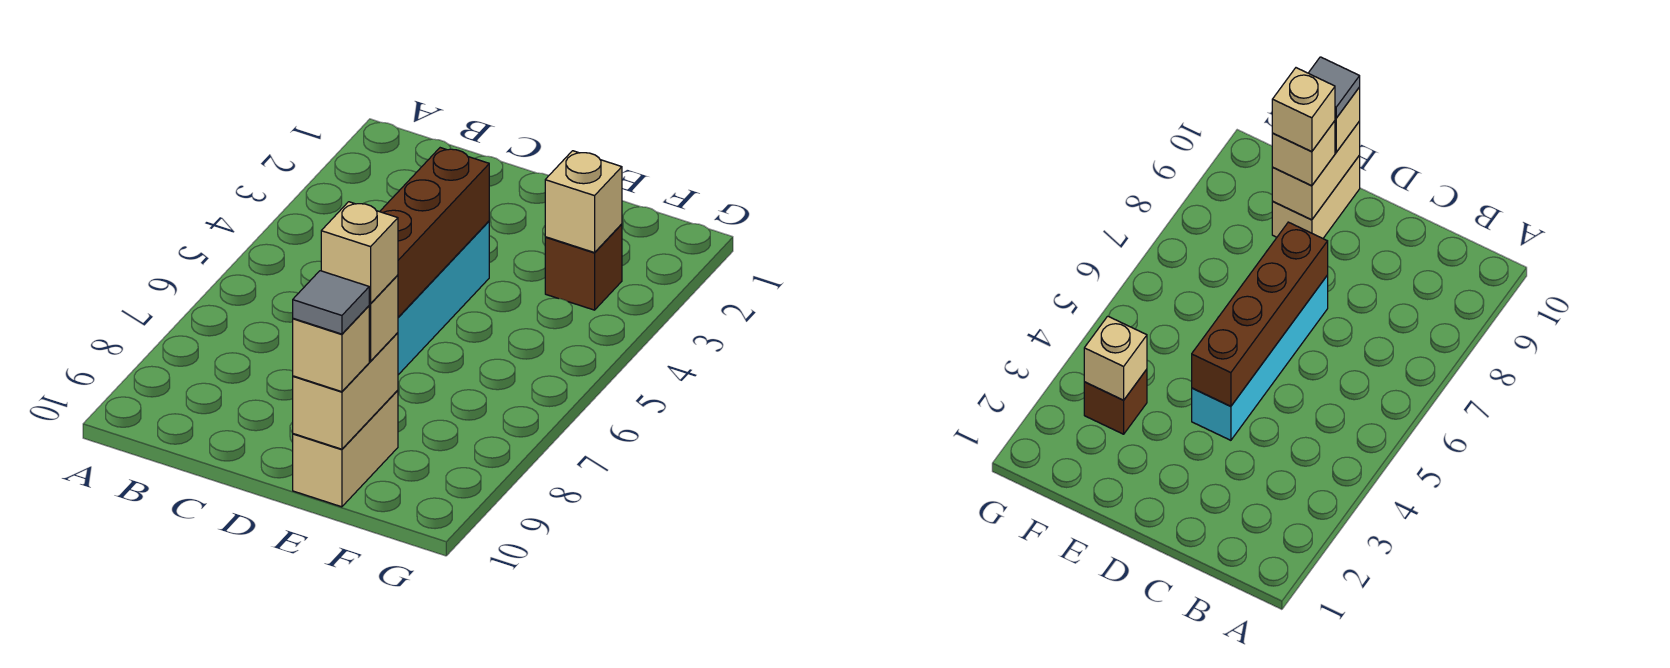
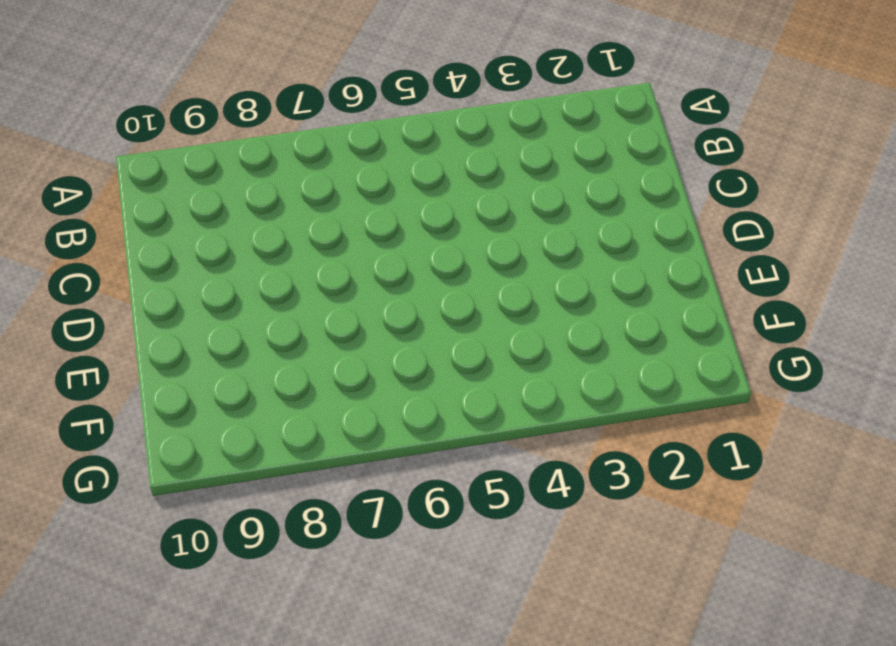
none -> cyan brick D4:D7 level 1
none -> tan brick E9:E10 level 1

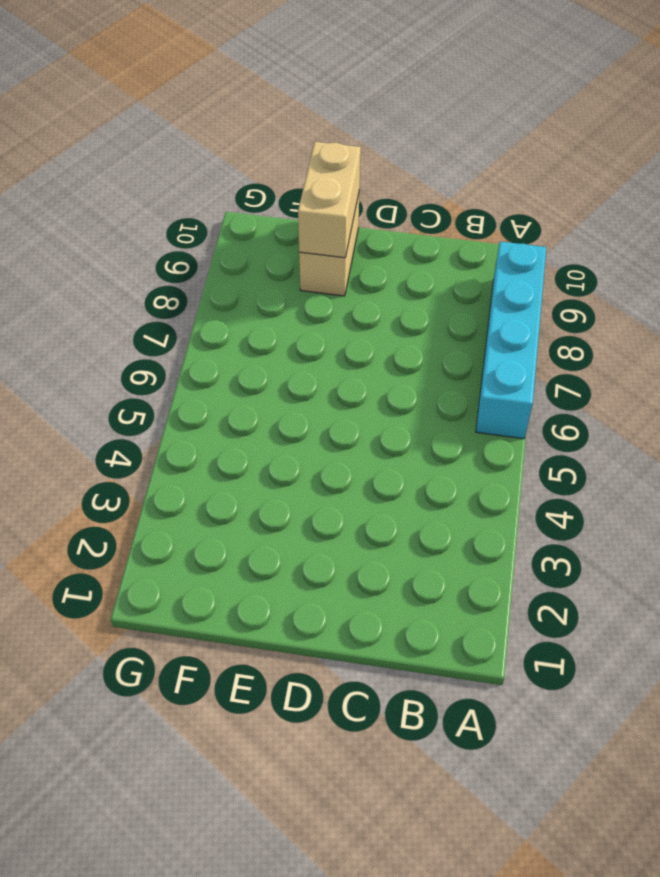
cyan brick A6:A9 level 1 -> cyan brick D4:D7 level 1
none -> brown brick F3 level 1
none -> brown brick D4:D7 level 2

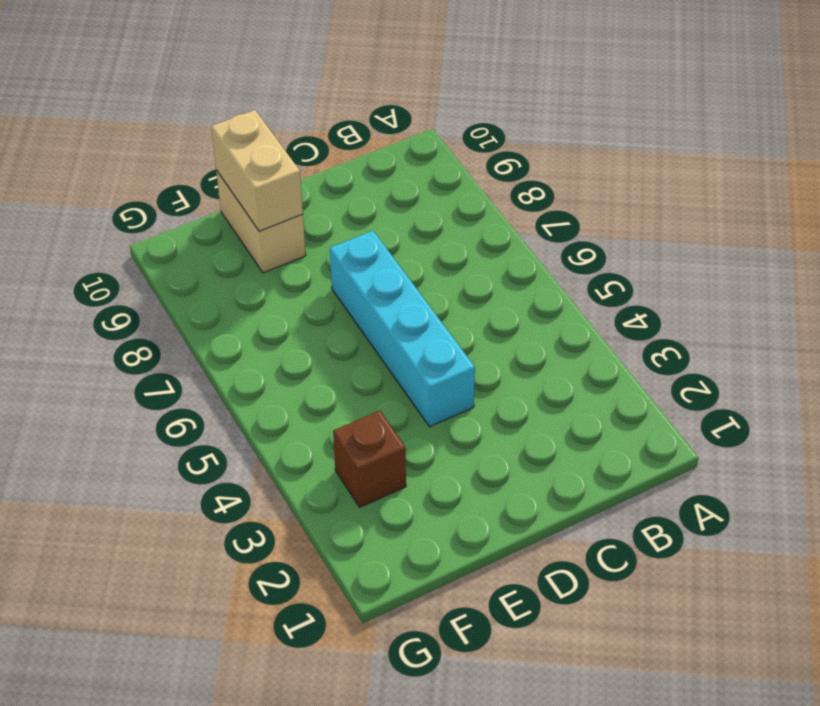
none -> brown brick D4:D7 level 2
none -> tan brick F3 level 2

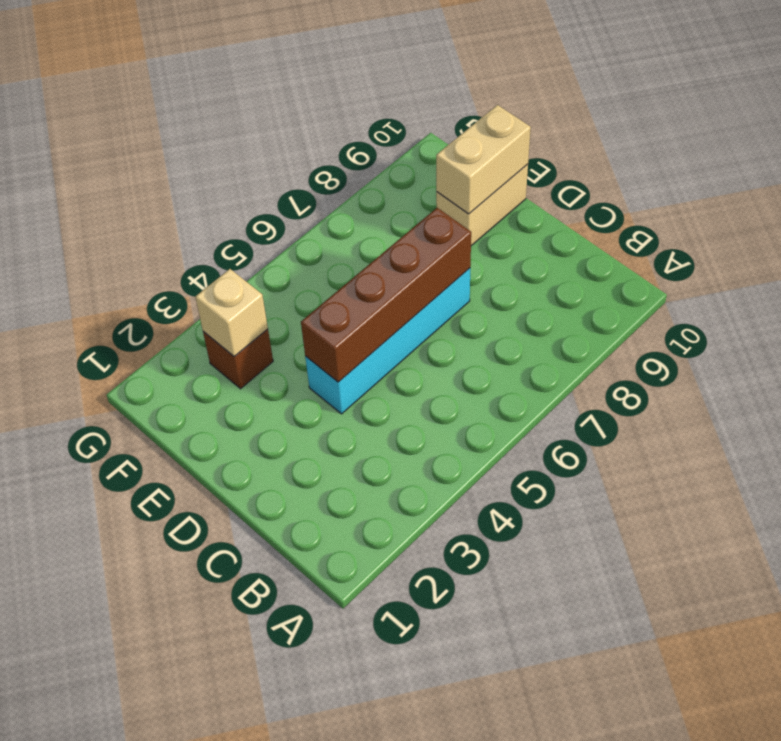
none -> tan brick E9 level 3
none -> tan brick E10 level 3

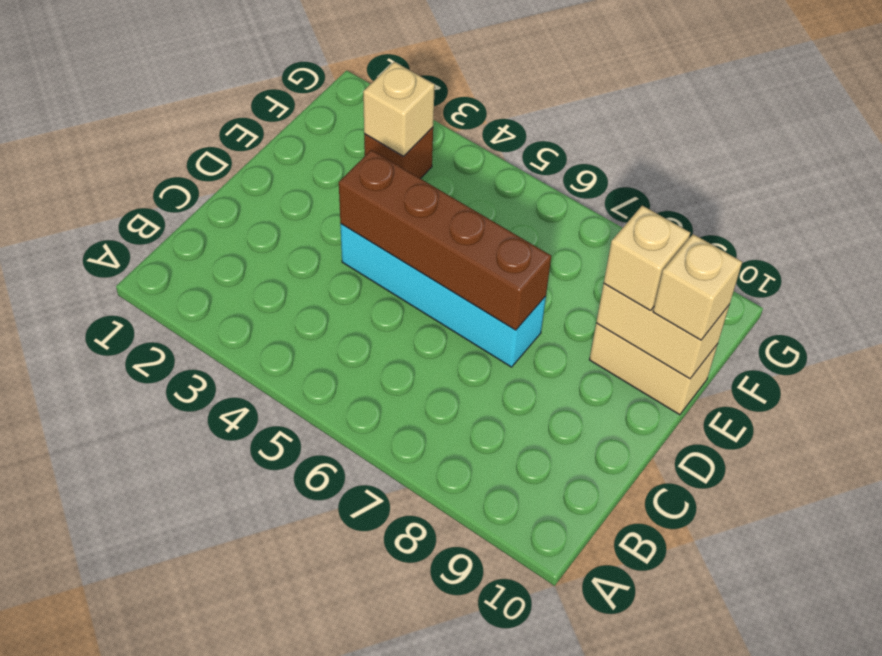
none -> tan brick E9 level 4
none -> grey tile E10 level 4

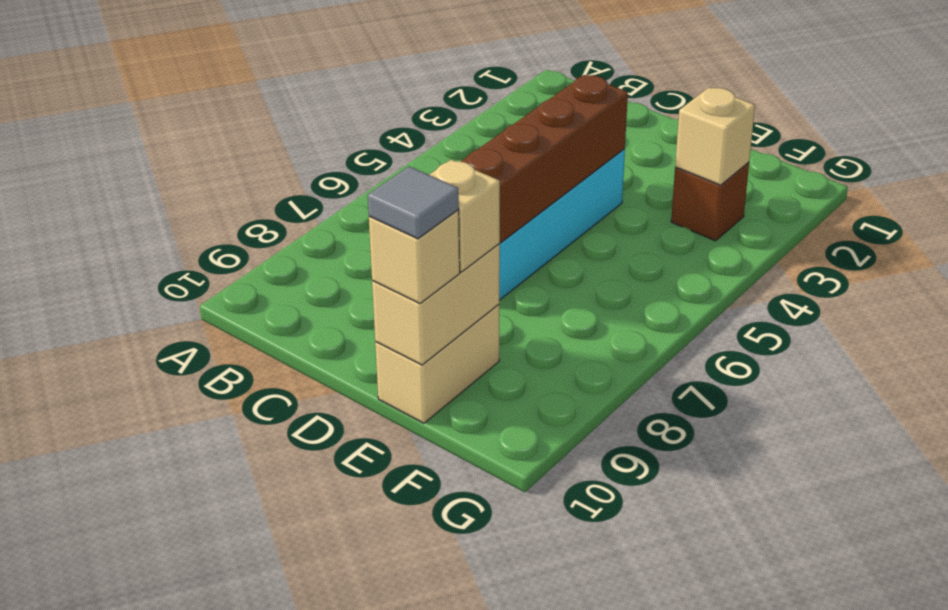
none -> tan brick E9 level 4

